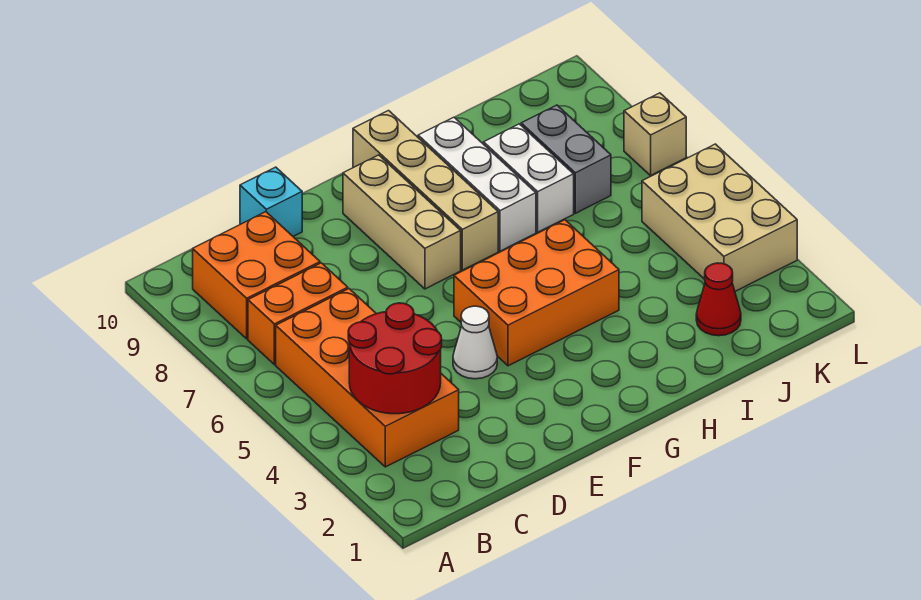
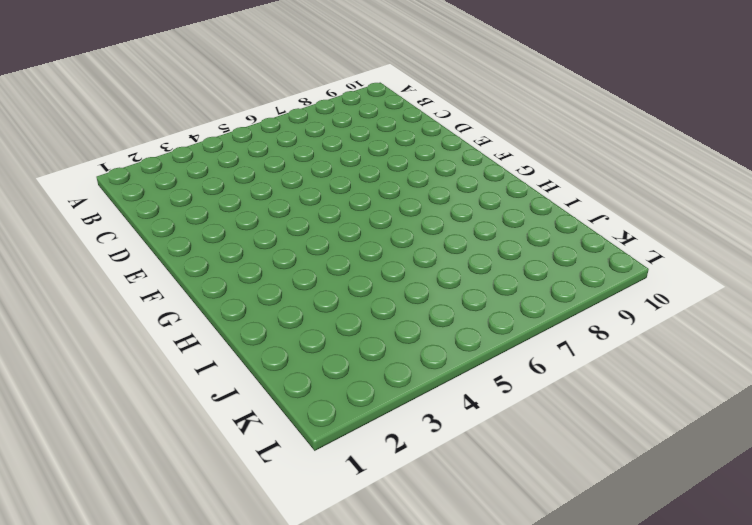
none -> orange brick B3:C6 level 1
none -> orange brick B7:C7 level 1
none -> orange brick B8:C9 level 1

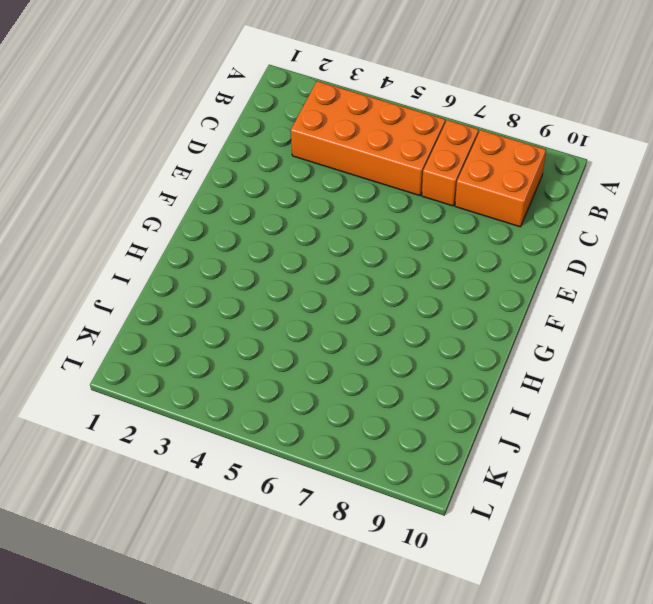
none -> cyan brick D10 level 1
none -> white cone E4 level 1
none -> orange brick F4:H5 level 1

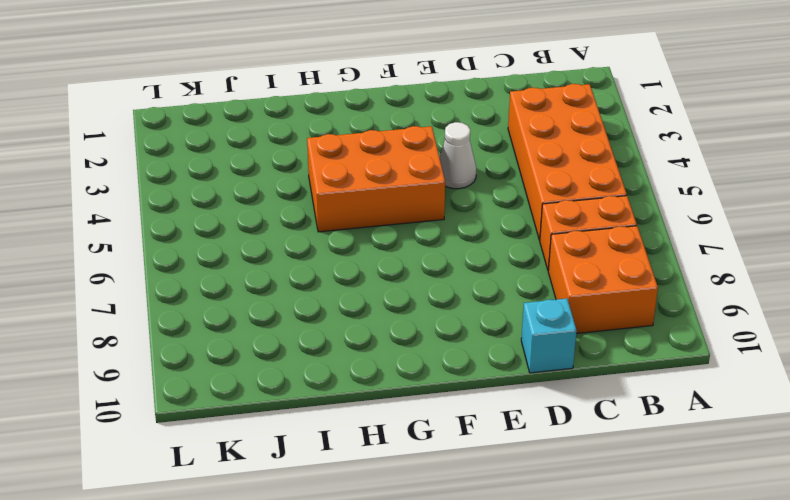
none -> tan brick F7:F9 level 1
none -> tan brick G7:G10 level 1
none -> white brick H7:H9 level 1

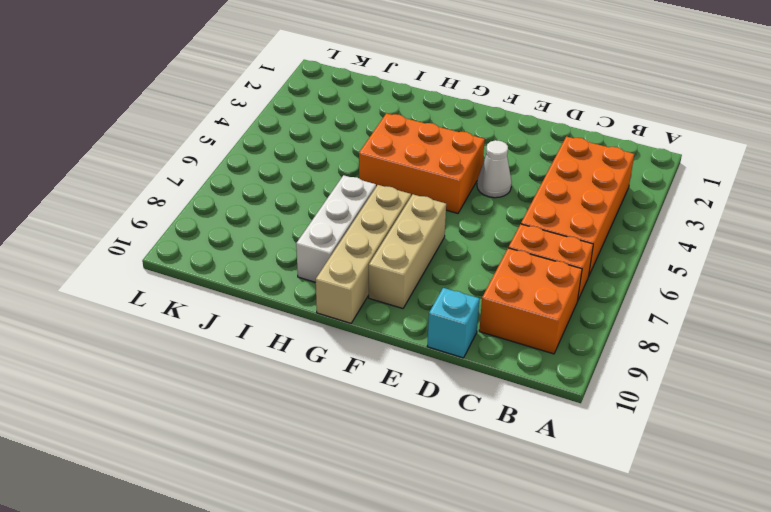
none -> white brick I7:I8 level 1
none -> red cone J2 level 1
none -> grey brick J7:J8 level 1

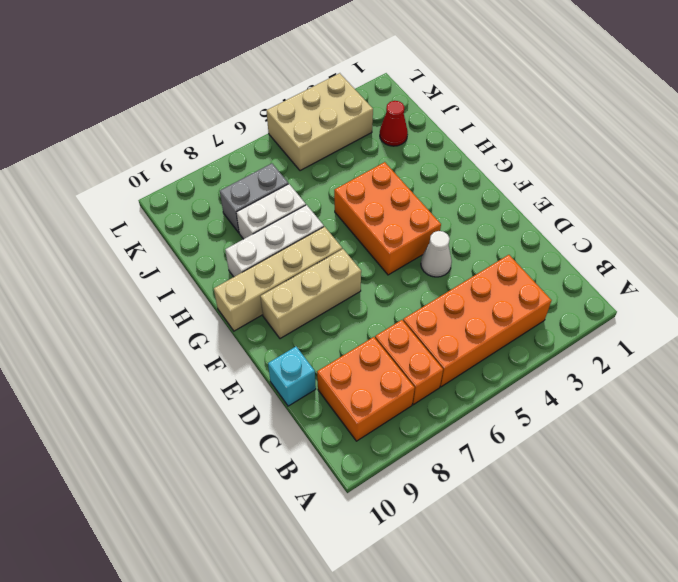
none -> tan brick L7 level 1
none -> red round brick B3:C4 level 2

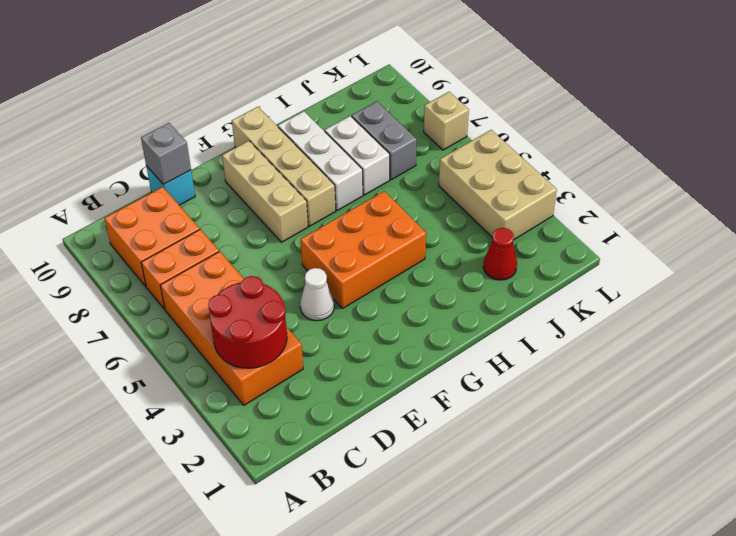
grey brick D10 level 2 -> none

